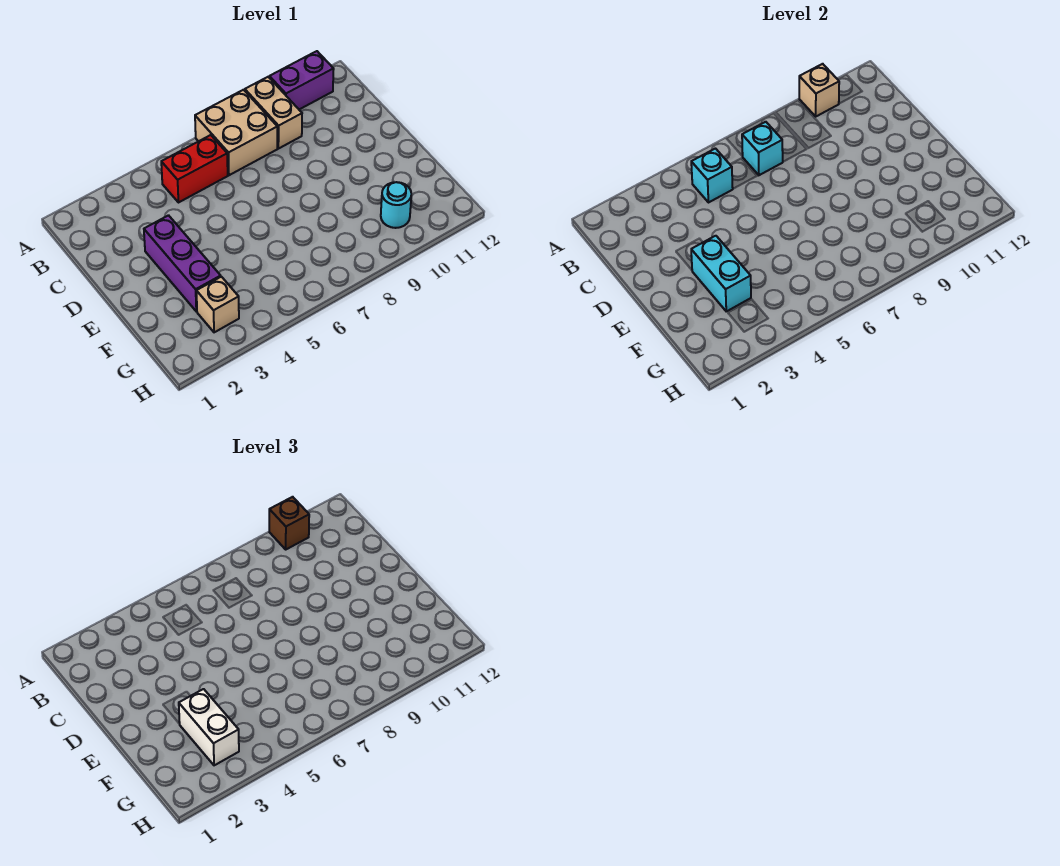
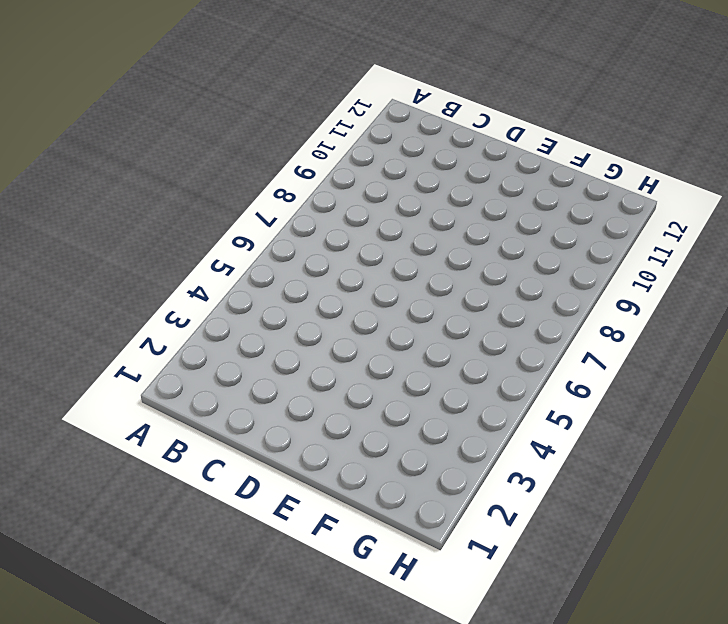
none -> tan brick A7:B8 level 1
none -> tan brick A9:B9 level 1
none -> purple brick A10:A11 level 1

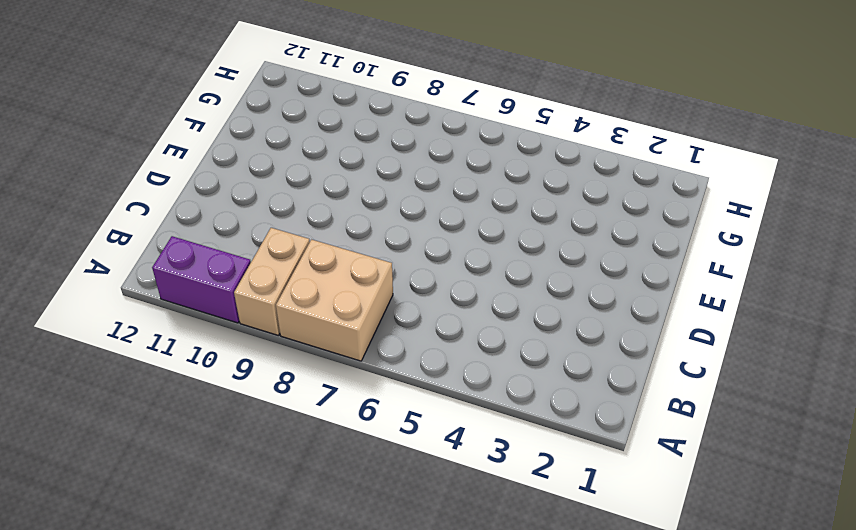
none -> red brick B5:B6 level 1
none -> purple brick D3:F3 level 1
none -> tan brick G3 level 1

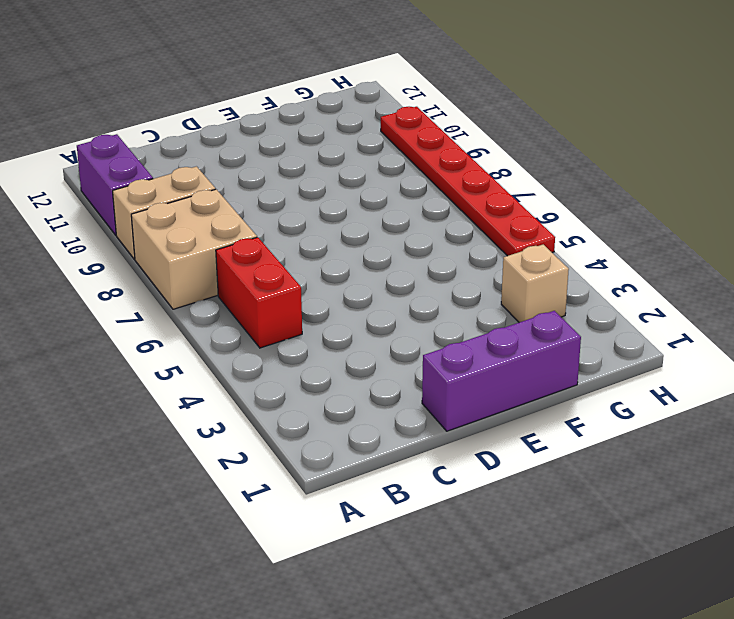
purple brick D1:F1 level 1 -> purple brick D3:F3 level 1
red plate H5:H10 level 1 -> none
none -> cyan round brick G10 level 1
none -> tan brick A10 level 2
none -> cyan brick B5 level 2

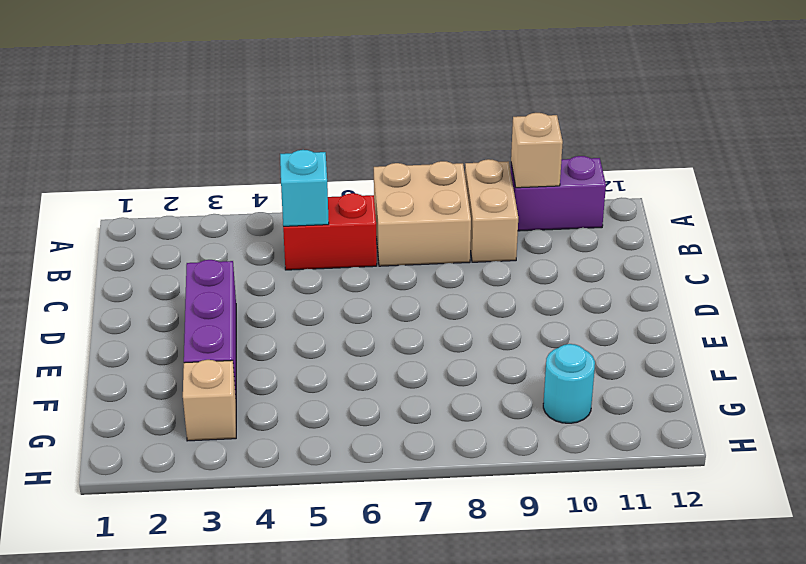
none -> cyan brick B7 level 2
none -> cyan brick E3:F3 level 2
none -> brown brick A10 level 3

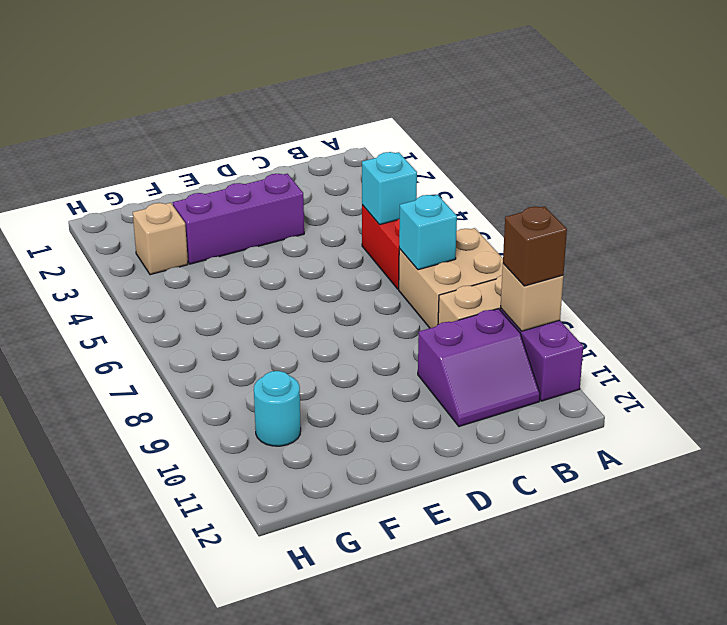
purple slope B10:C11 level 1 top 10 -> none
none -> cyan brick E3:F3 level 2
none -> white brick F3:G3 level 3

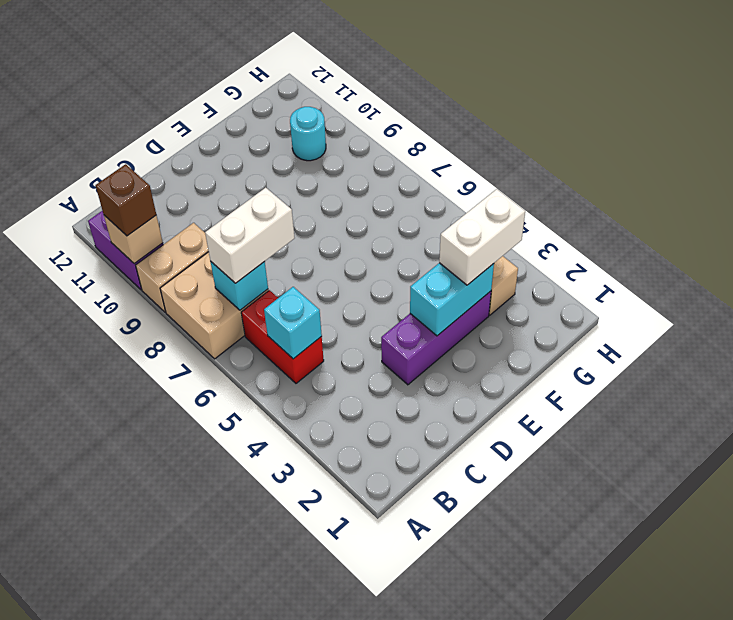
white brick B7:C7 level 3 -> none

